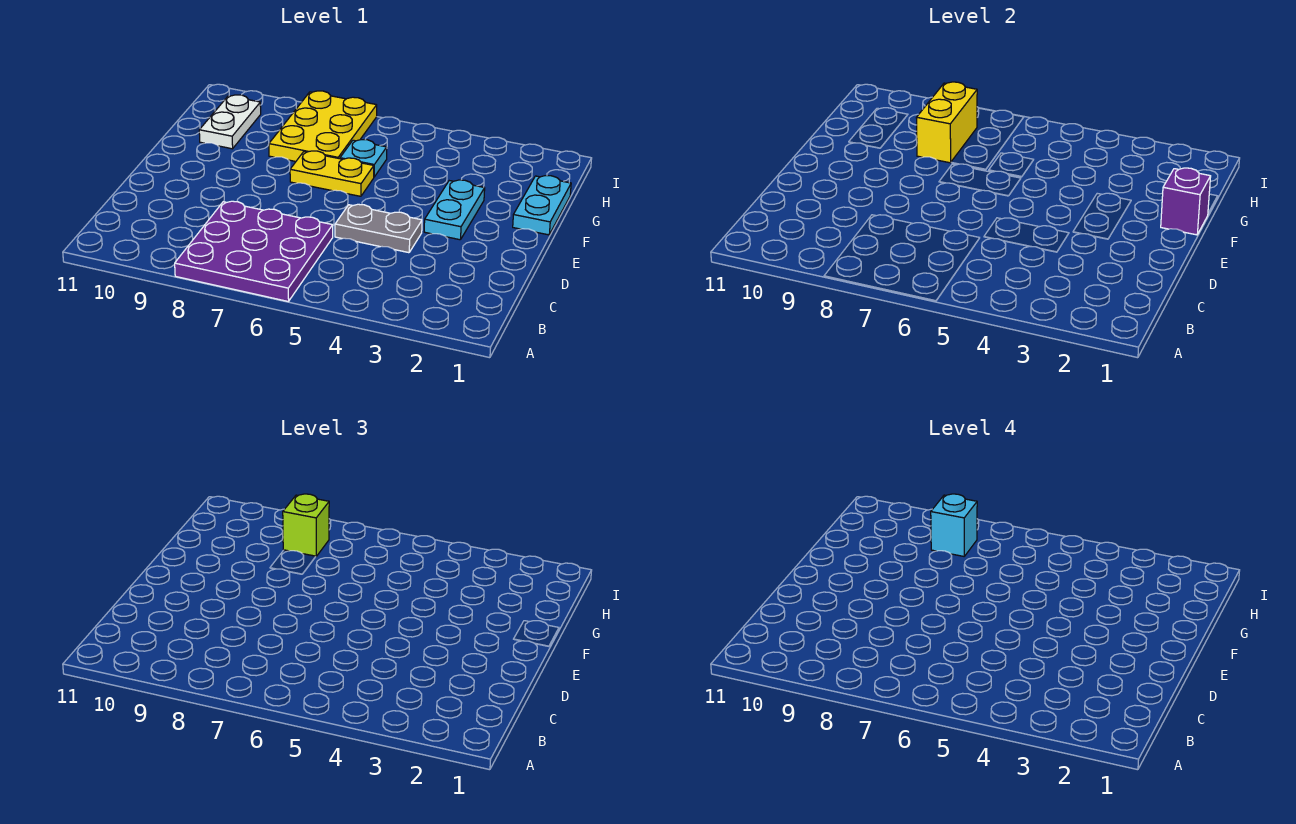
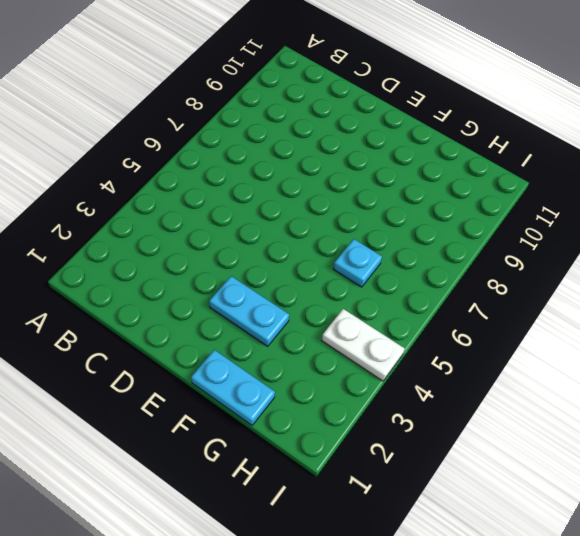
white plate H4:I4 level 1 -> white plate G10:H10 level 1
none -> purple plate A6:C8 level 1
none -> grey plate D4:D5 level 1
none -> yellow plate F6:F7 level 1

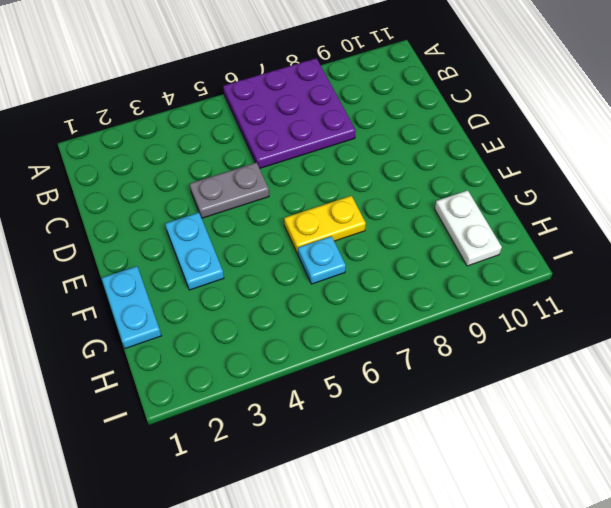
none -> yellow plate G7:I8 level 1
none -> purple brick F1 level 2
none -> yellow brick G8:H8 level 2

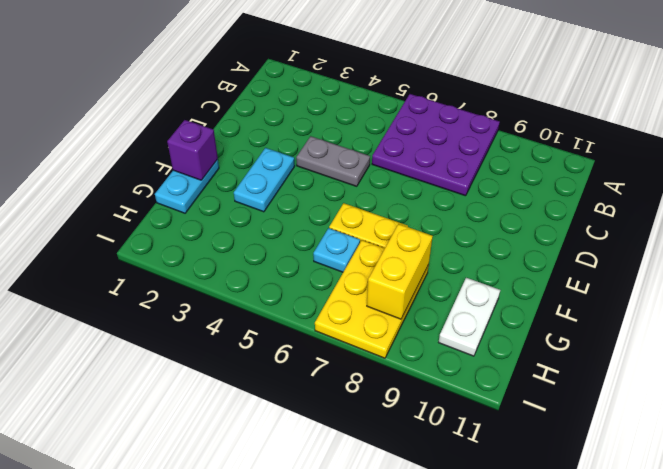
none -> lime brick H8 level 3
none -> cyan brick H8 level 4

